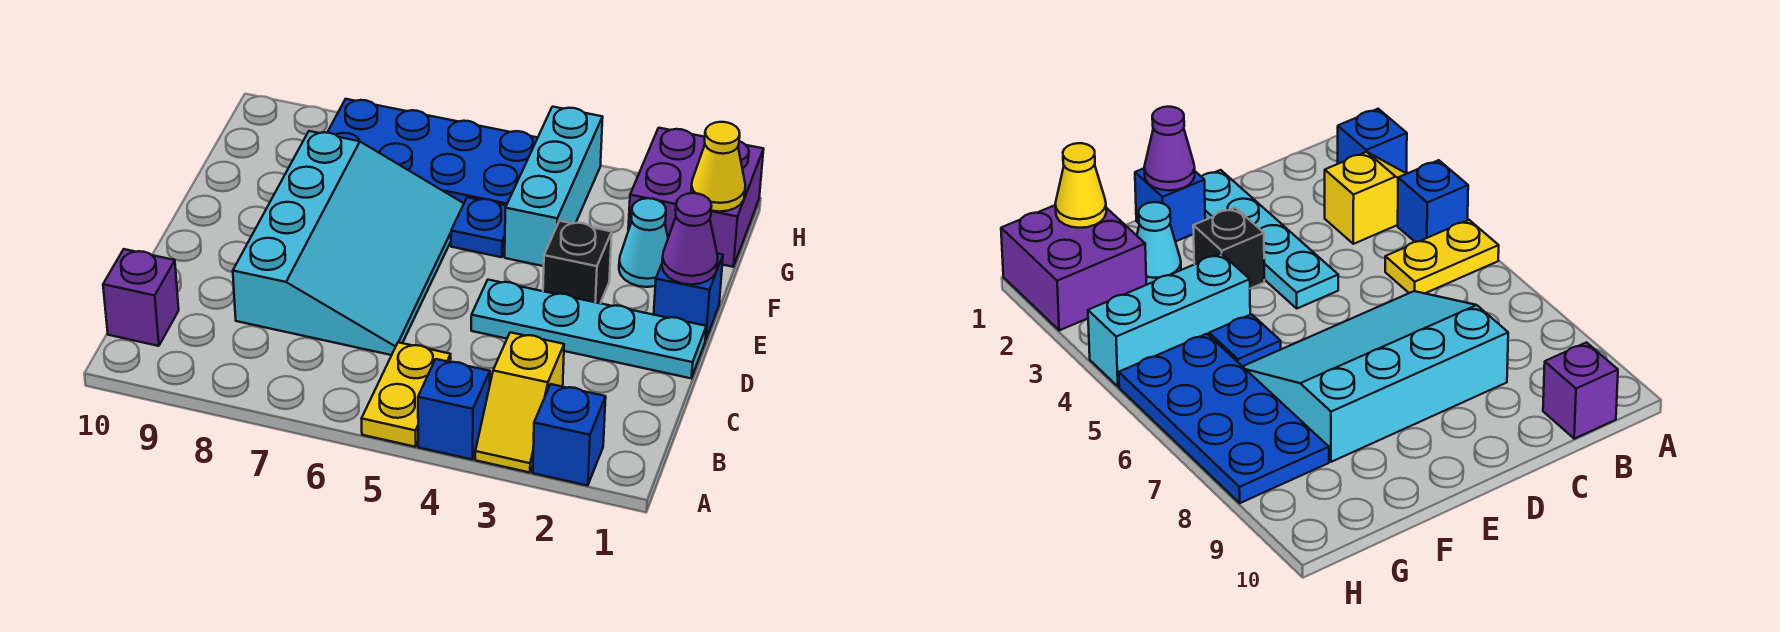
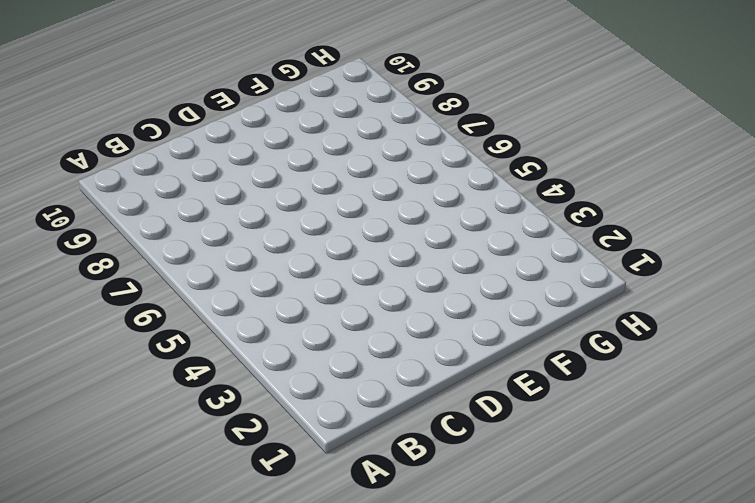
none -> blue brick A2 level 1
none -> yellow slope A3:B3 level 1 top B
none -> blue brick A4 level 1

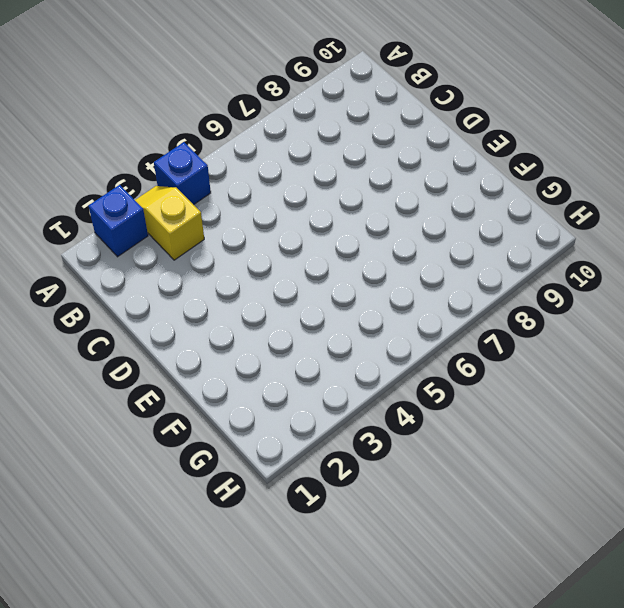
none -> yellow plate A5:B5 level 1
none -> purple brick B10 level 1
none -> cyan slope C6:F8 level 1 top 8

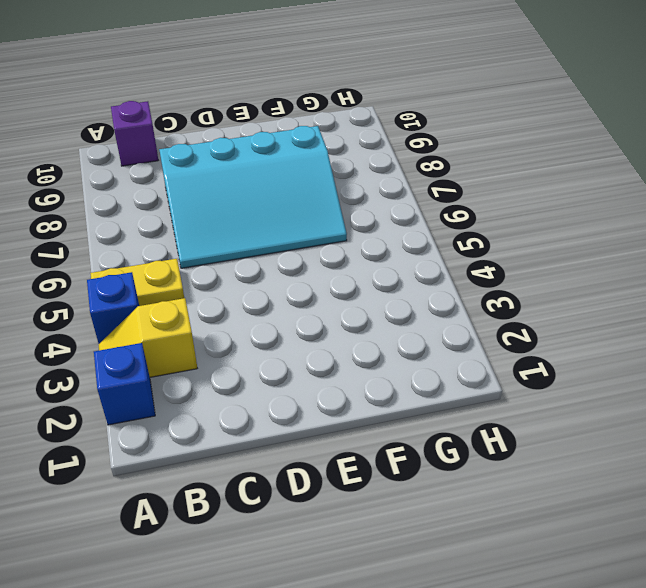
none -> cyan plate D1:D4 level 1
none -> blue brick E1 level 1
none -> black brick E3 level 1

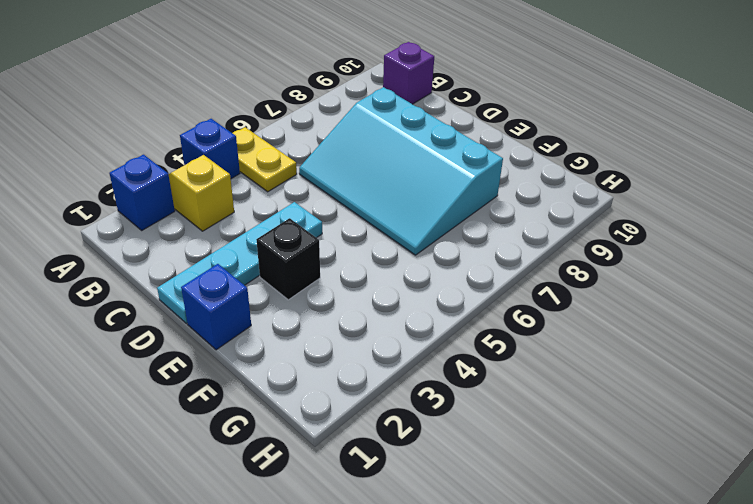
none -> cyan cone F2 level 1
none -> cyan brick F4:H4 level 1
none -> blue plate F5 level 1

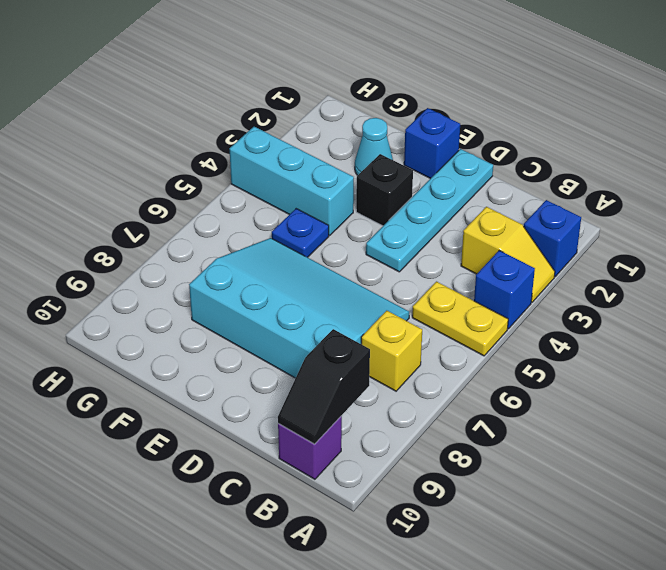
yellow brick B7 level 1 -> none
black slope B9:B10 level 2 top 9 -> none
none -> purple brick G1:H2 level 1
none -> blue plate G5:H8 level 1
none -> purple cone E1 level 2

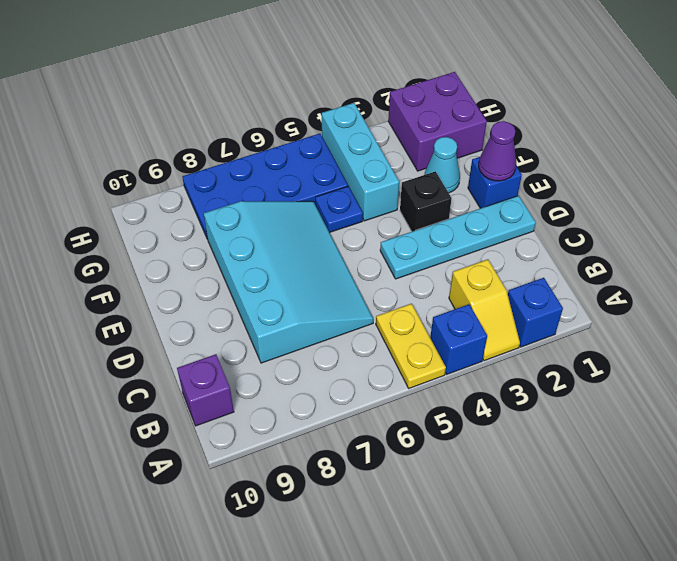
none -> yellow cone G1 level 2

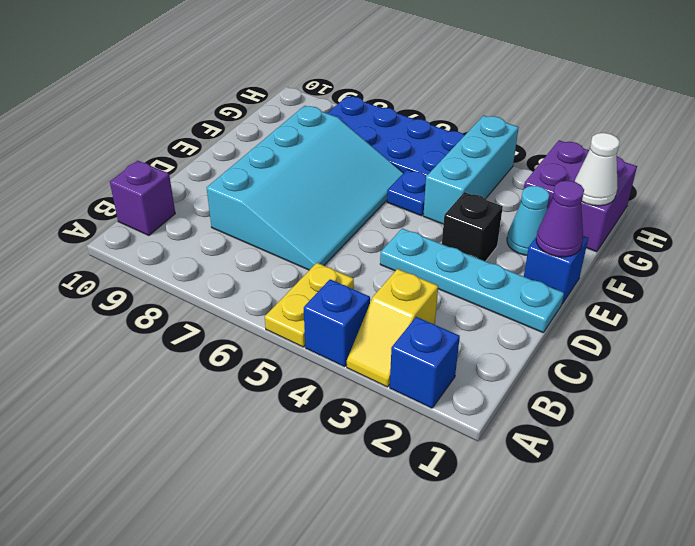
white cone G1 level 2 -> yellow cone G1 level 2

